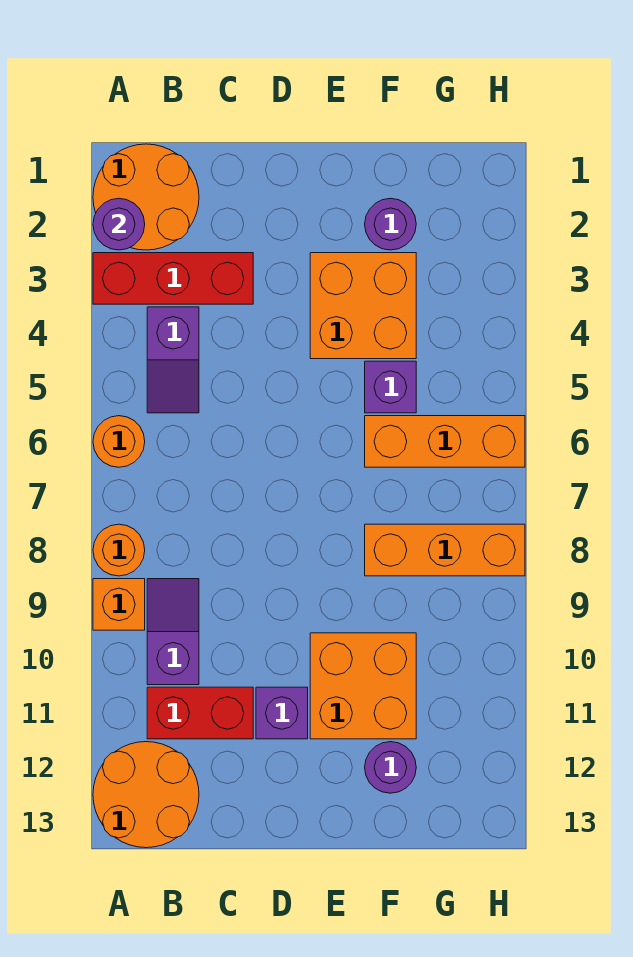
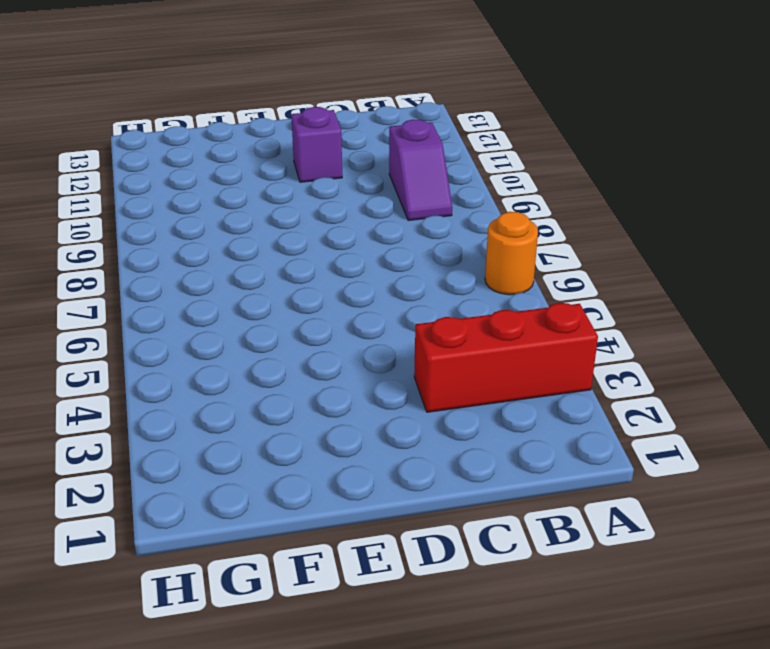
none -> orange round brick A1:B2 level 1
none -> orange round brick A8 level 1
none -> orange brick A9 level 1

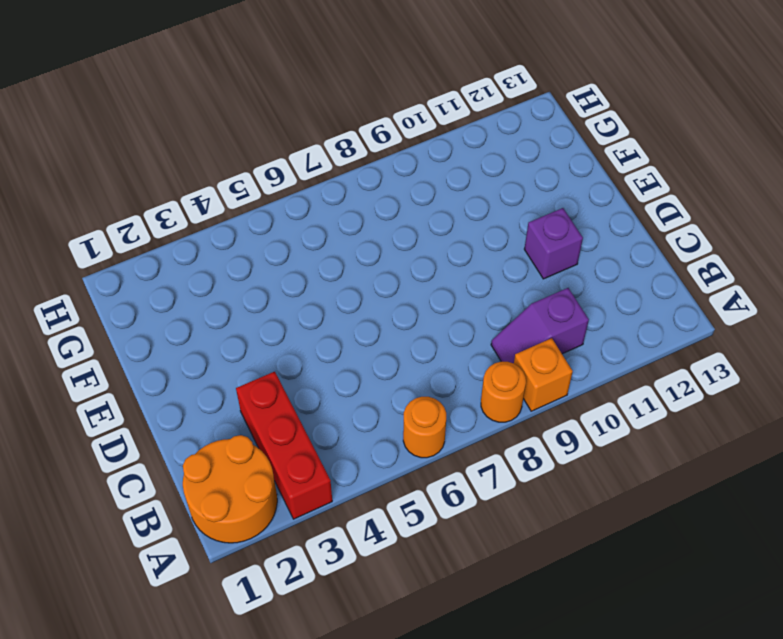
none -> orange round brick A12:B13 level 1
none -> purple slope B4:B5 level 1 top 4
none -> red brick B11:C11 level 1

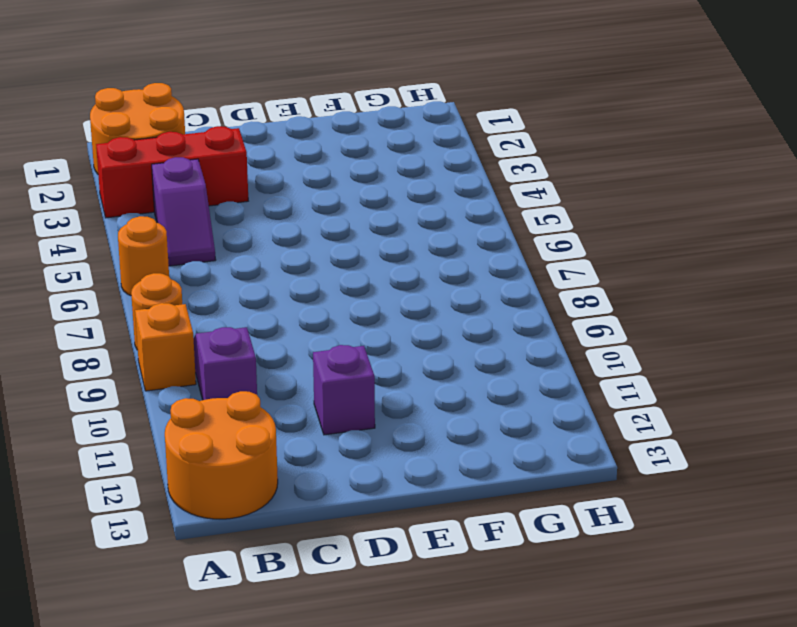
none -> red brick B11:C11 level 1
none -> orange brick E3:F4 level 1
none -> orange brick E10:F11 level 1

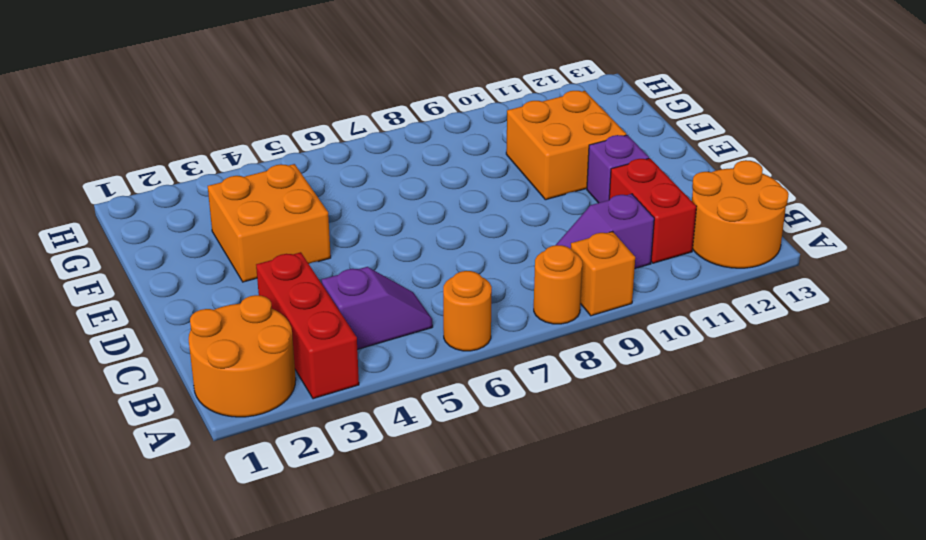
none -> purple round brick F2 level 1
none -> purple brick F5 level 1
none -> orange brick F6:H6 level 1

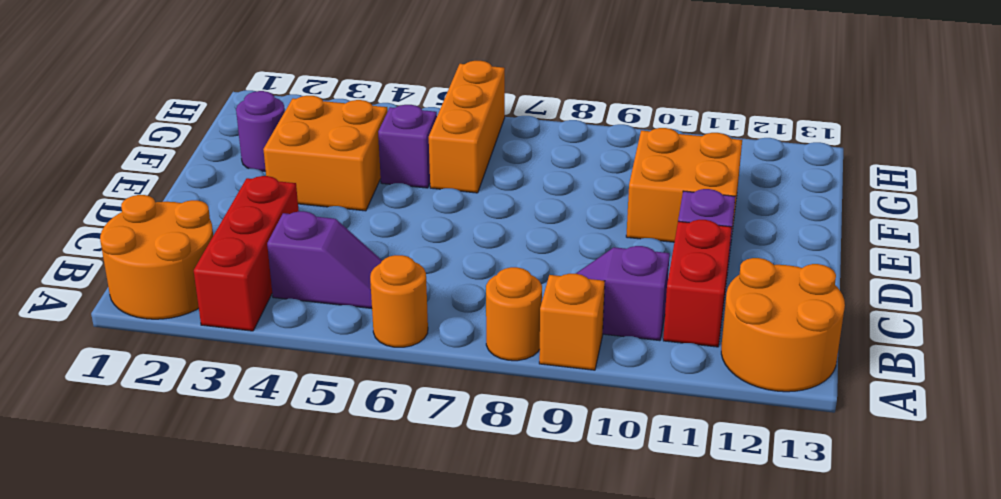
none -> orange brick F8:H8 level 1
none -> purple round brick F12 level 1
none -> purple round brick A2 level 2

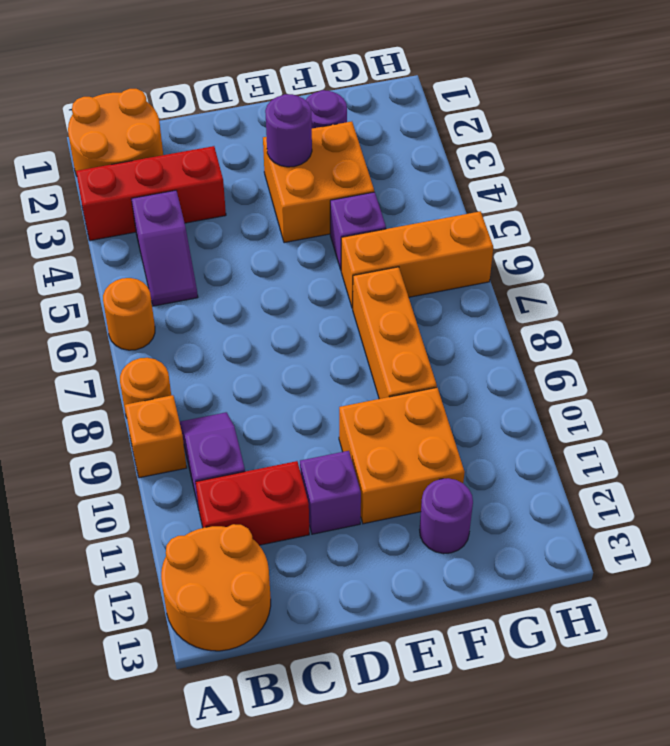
purple round brick E3 level 2 -> purple round brick A2 level 2
orange brick F7:F9 level 1 -> orange brick F8:H8 level 1

